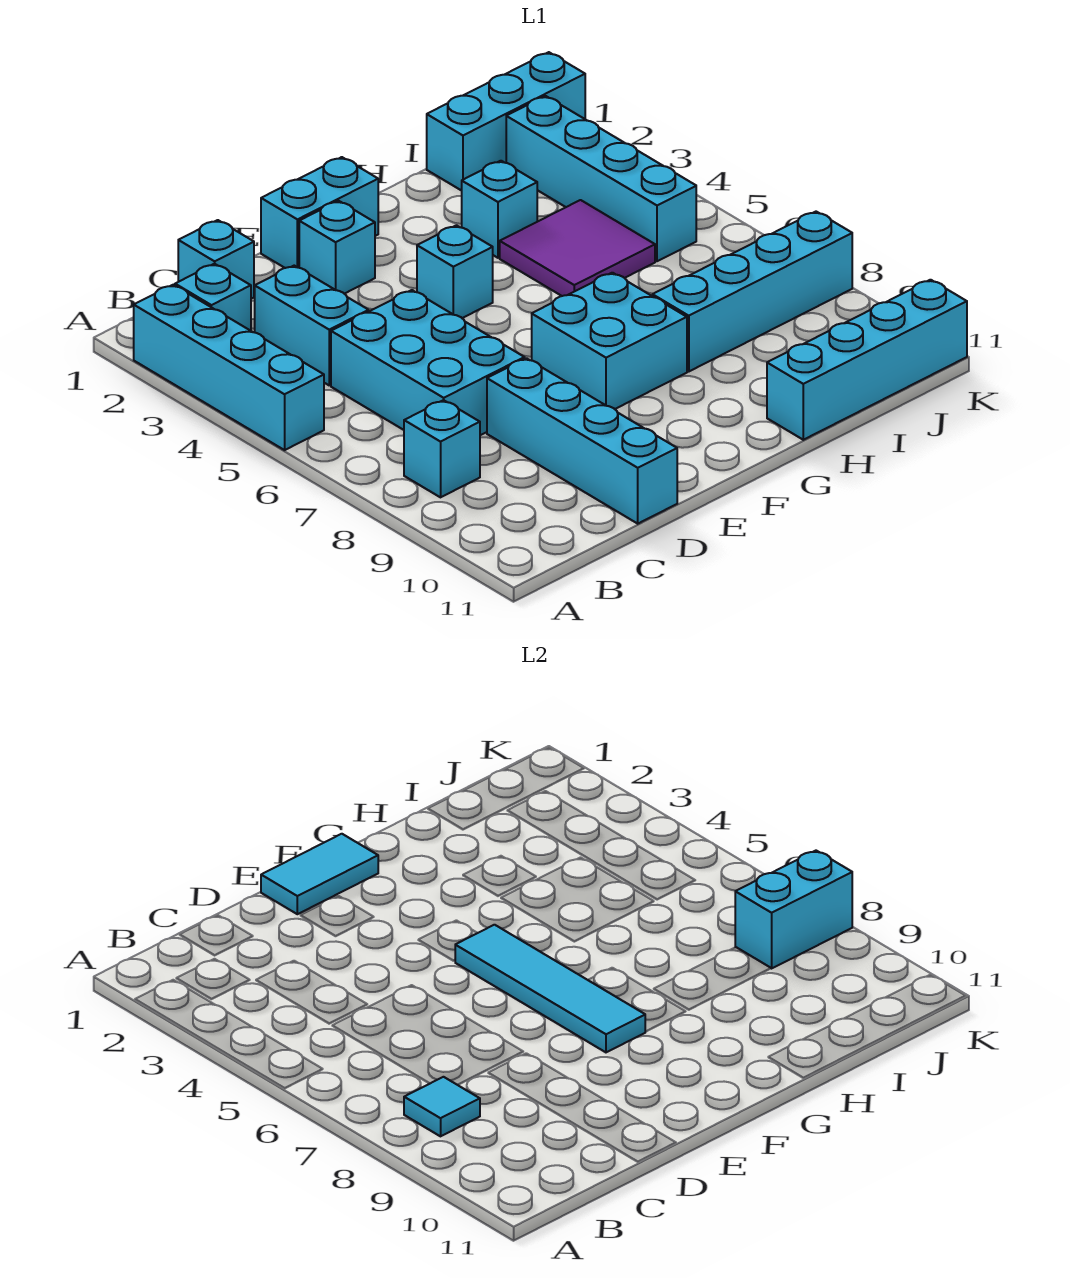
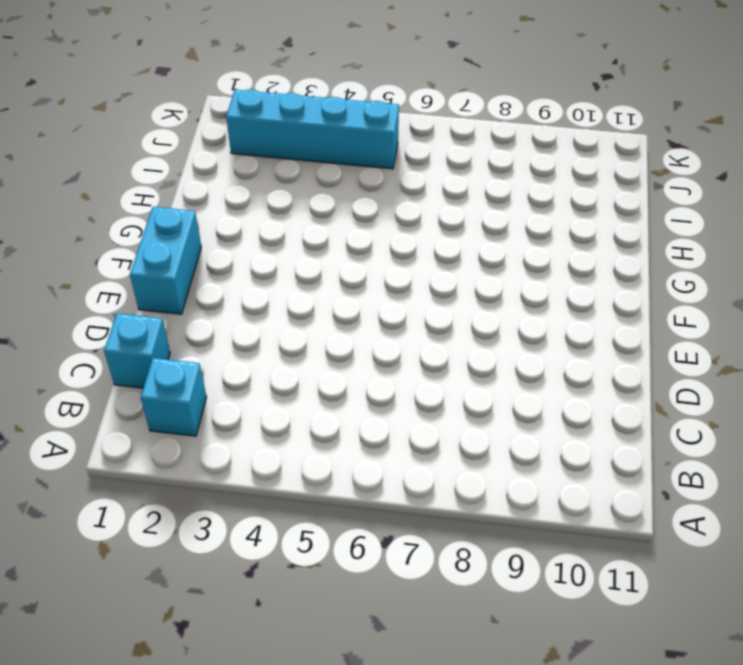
none -> cyan brick A2:A5 level 1
none -> cyan brick B8 level 1
none -> cyan brick C3:C4 level 1

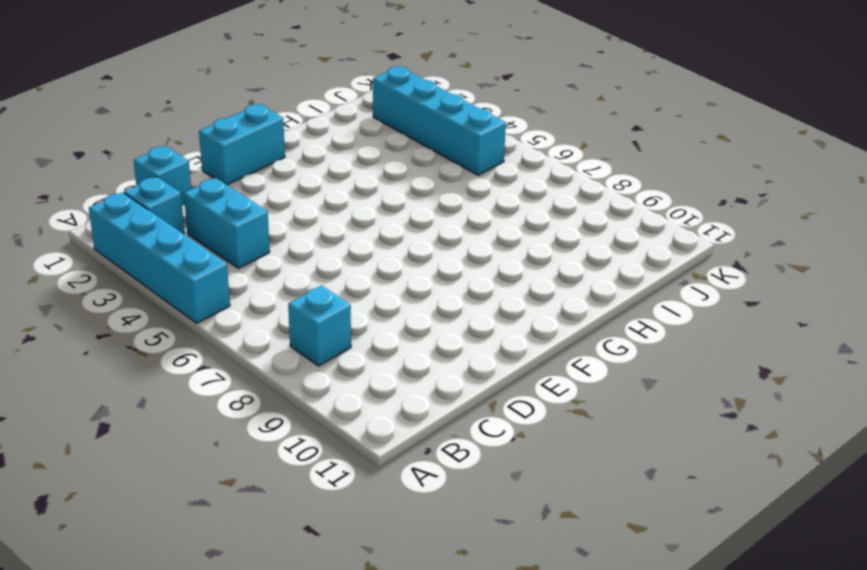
none -> cyan brick C5:D7 level 1
none -> cyan brick D8:D11 level 1
none -> cyan brick E2 level 1

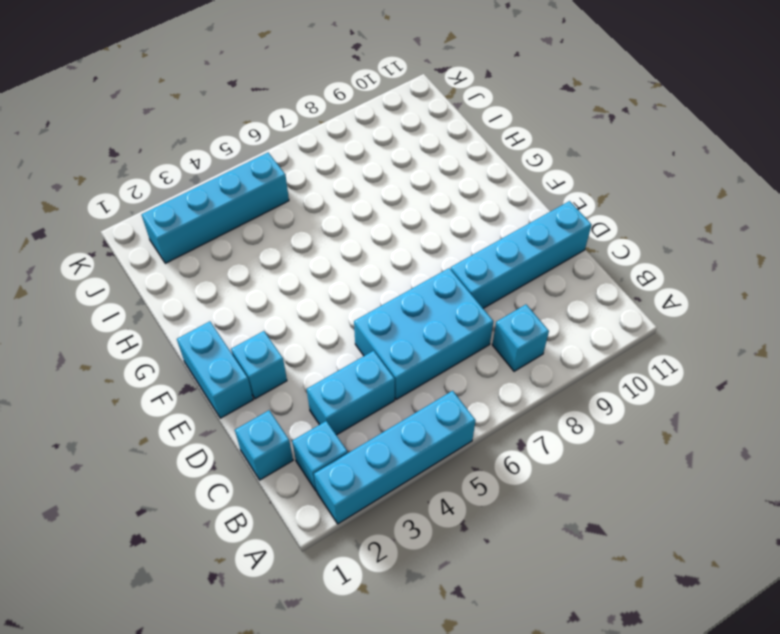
none -> cyan brick F4 level 1
none -> cyan brick F7:G8 level 1
none -> cyan brick H3 level 1

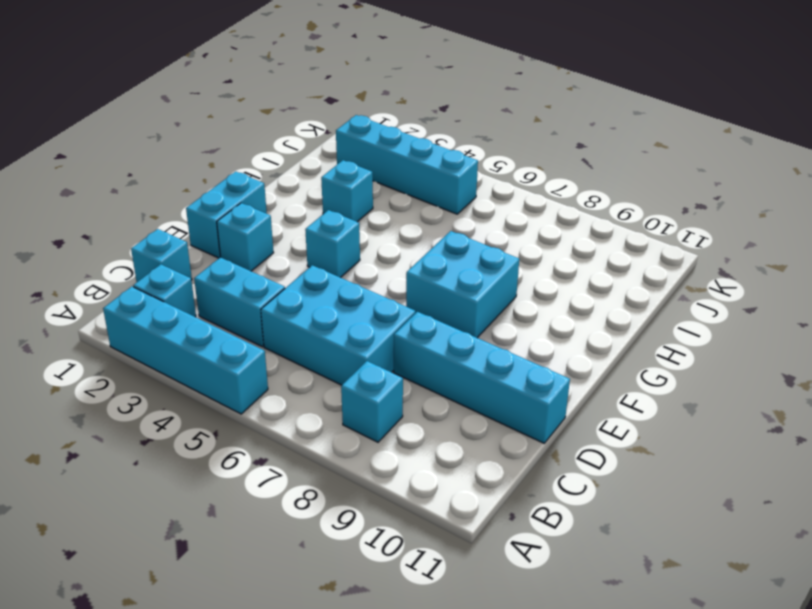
none -> purple tile H4:I5 level 1
none -> cyan brick H8:K8 level 1
none -> cyan brick H11:K11 level 1

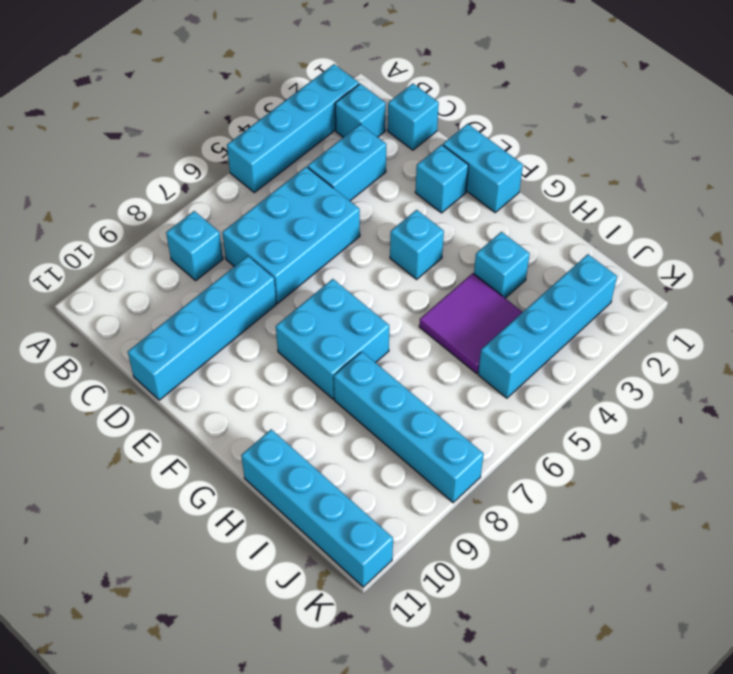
none -> cyan brick I1:K1 level 1
none -> cyan tile B8 level 2
none -> cyan tile E1:F1 level 2

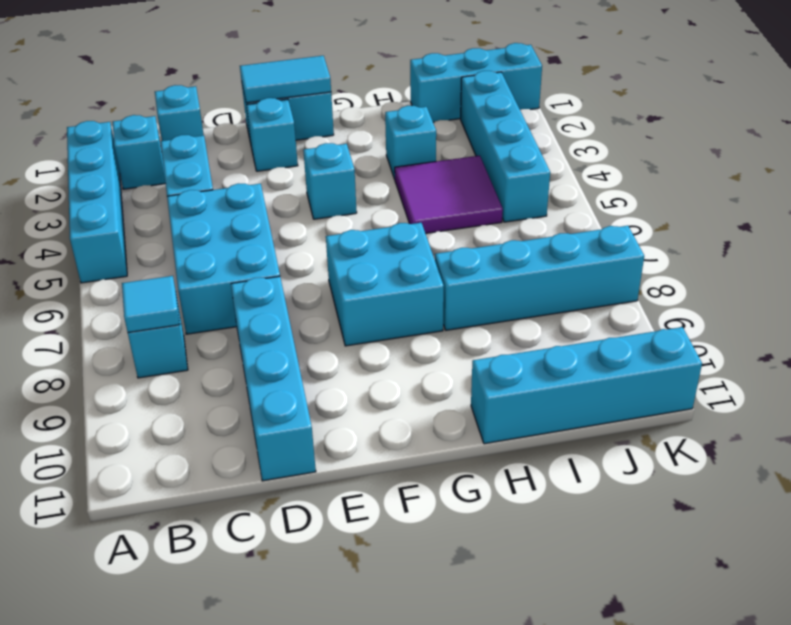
none -> cyan tile F5:F8 level 2
none -> cyan brick J8:K8 level 2

